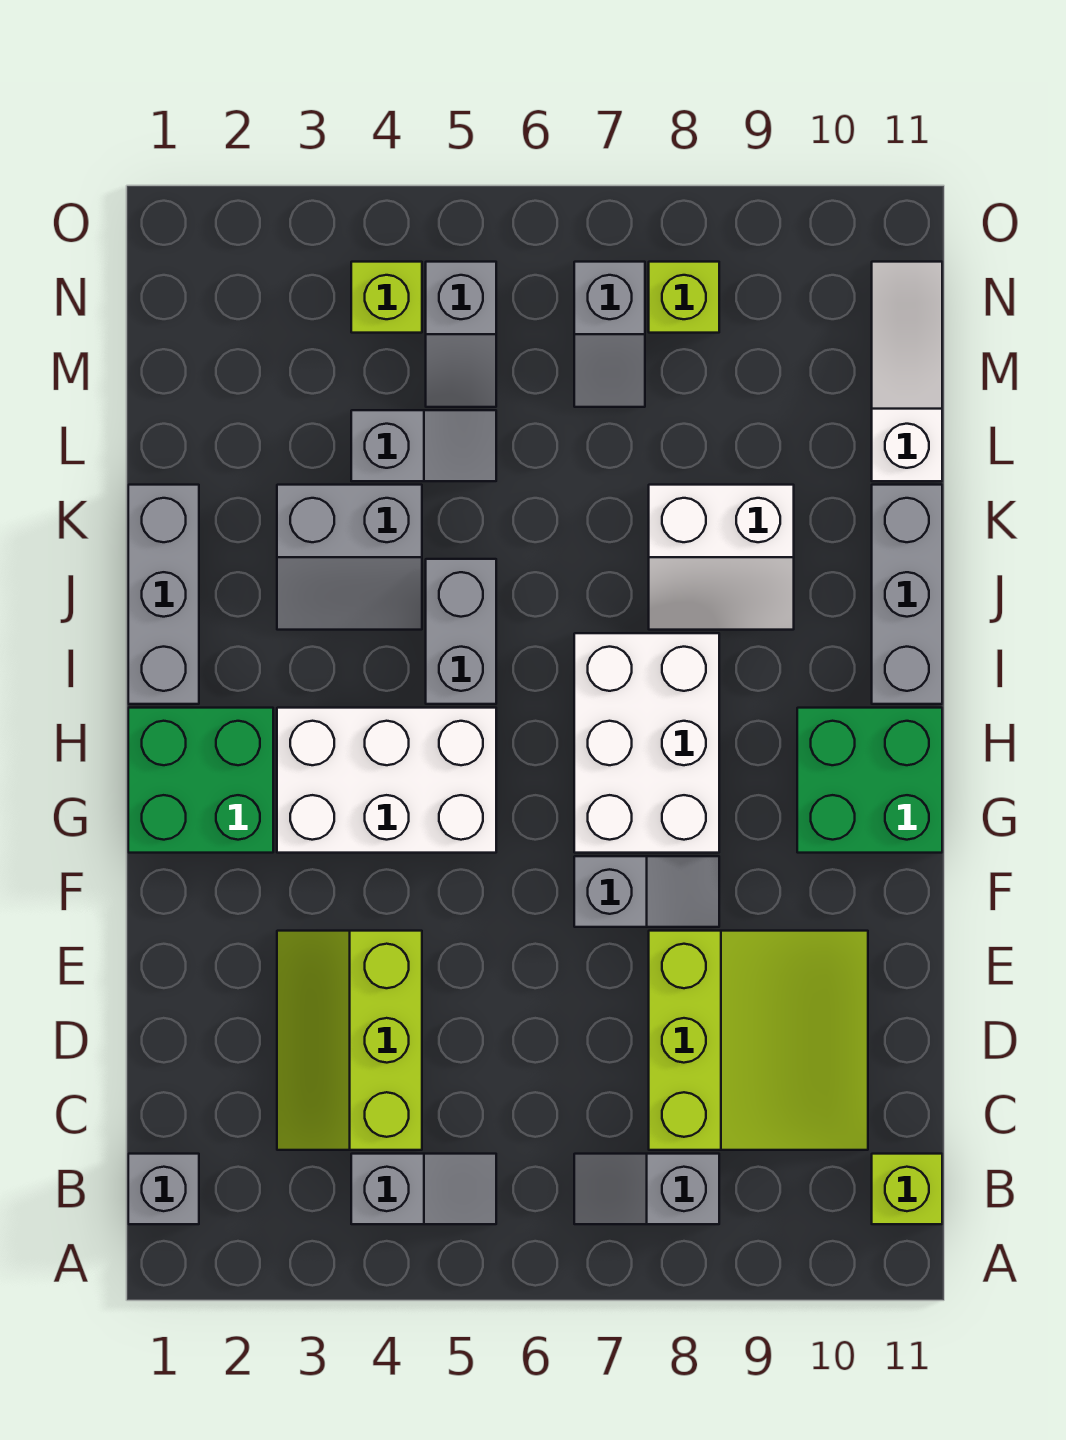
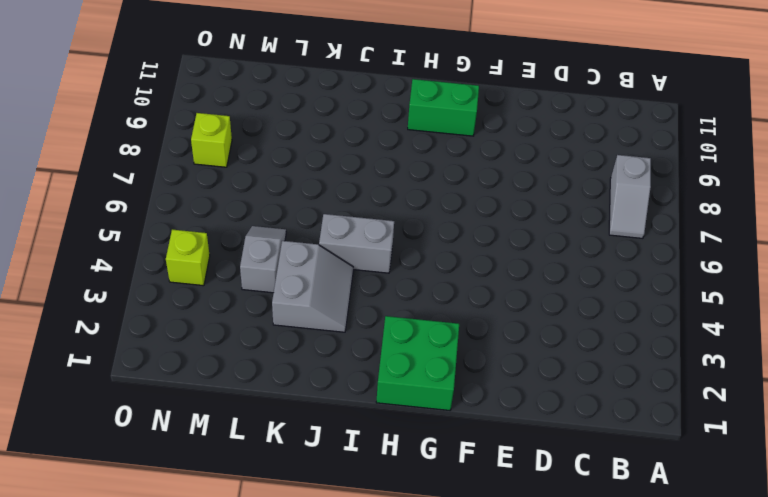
green brick G10:H10 level 1 -> green brick G10:H11 level 1
none -> grey brick B1 level 1
none -> grey slope B4:B5 level 1 top 4
none -> lime brick B11 level 1

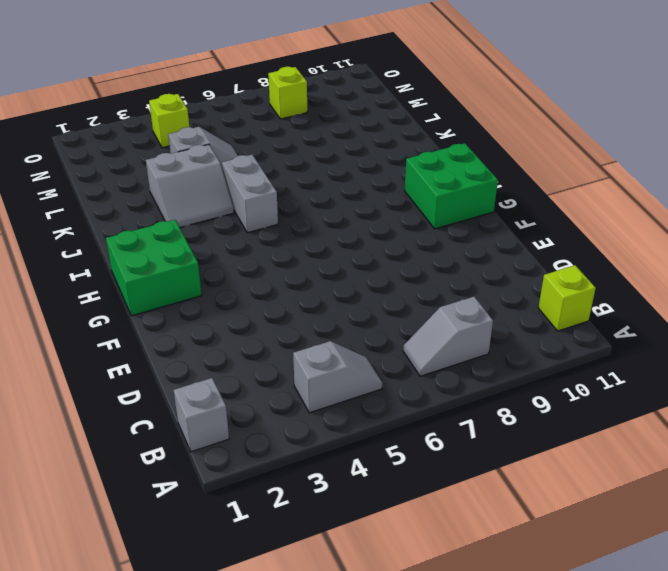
none -> lime slope C3:E4 level 1 top 4
none -> lime slope C8:E10 level 1 top 8
none -> grey slope F7:F8 level 1 top 7

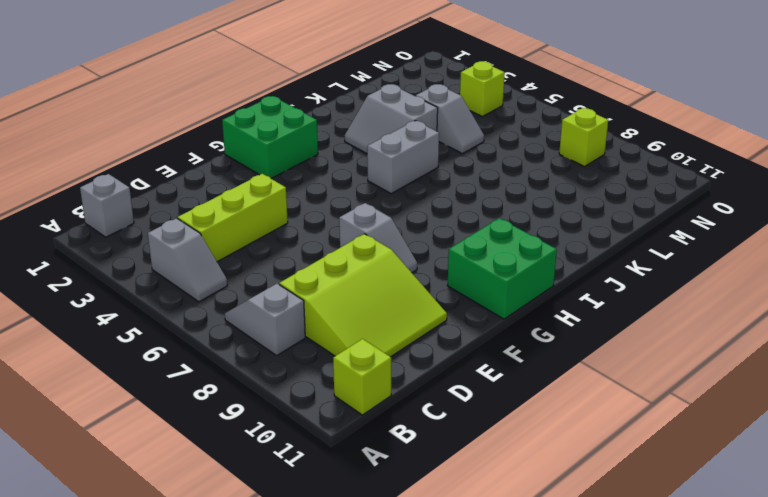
none -> white brick G3:H5 level 1
none -> white brick G7:I8 level 1
none -> grey brick I1:K1 level 1

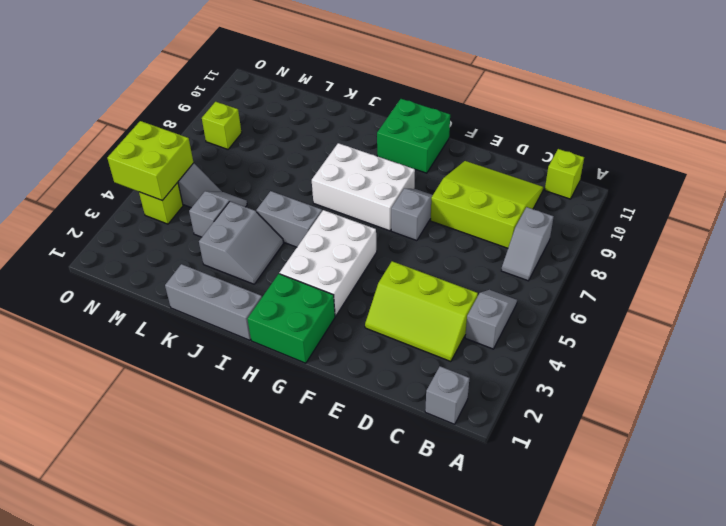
lime brick N4:O5 level 2 -> none
none -> grey brick I11:K11 level 1
none -> white slope J8:K9 level 1 top K
none -> white slope L11:N11 level 1 top L

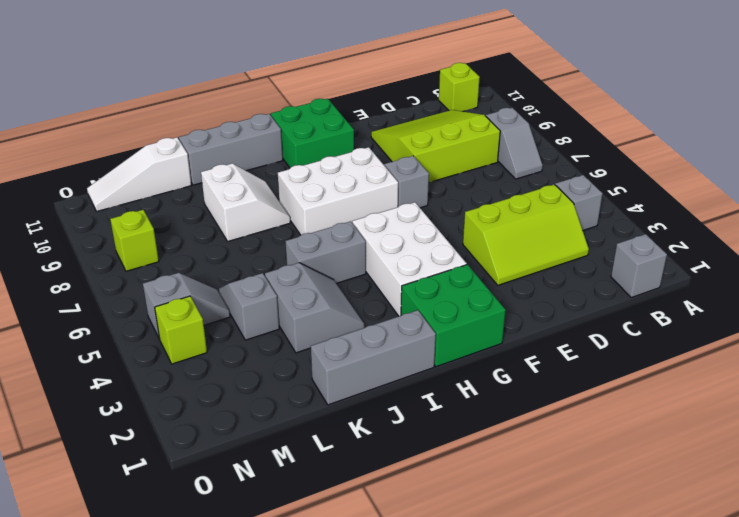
none -> grey slope M7:N7 level 1 top N

